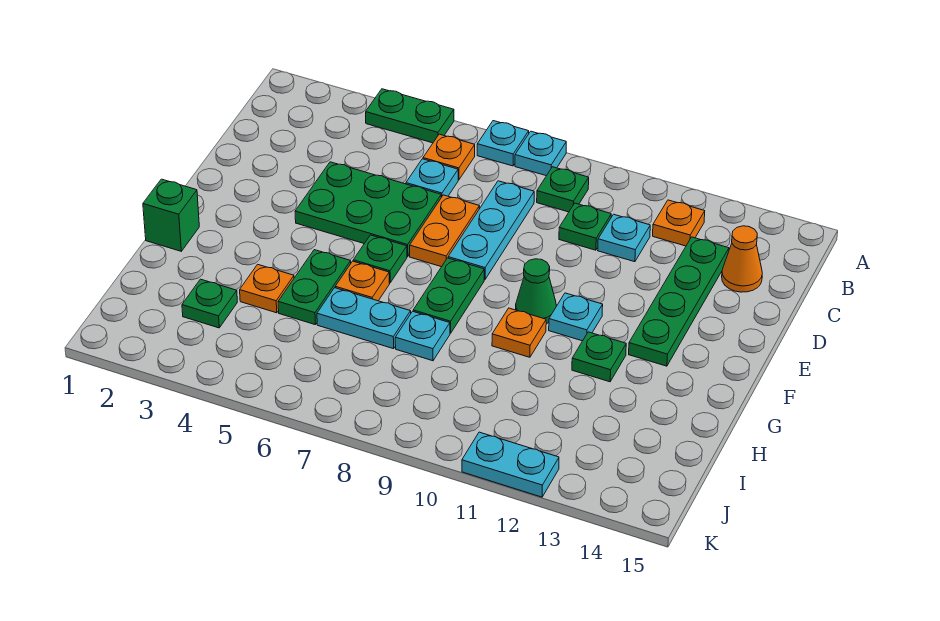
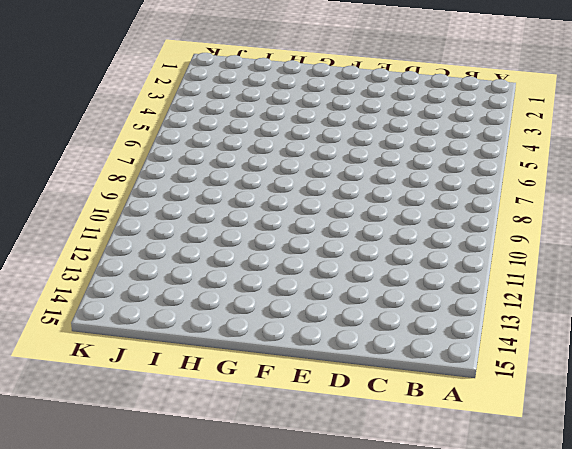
none -> green plate A4:A5 level 1
none -> cyan plate A7 level 1
none -> cyan plate A8 level 1

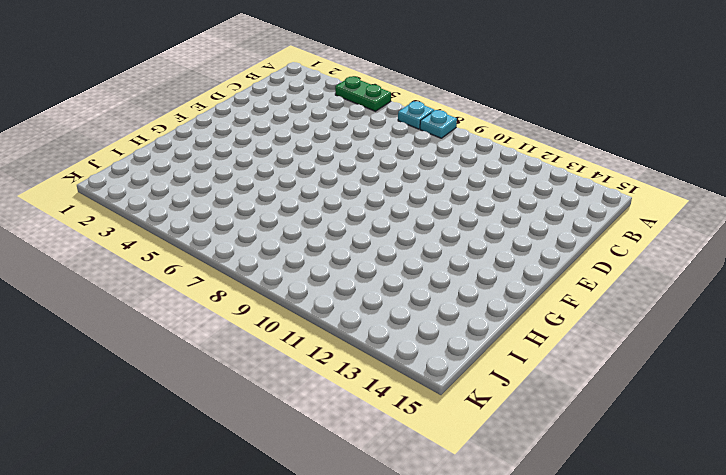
none -> orange plate B6 level 1
none -> green plate B9 level 1
none -> orange plate B12 level 1

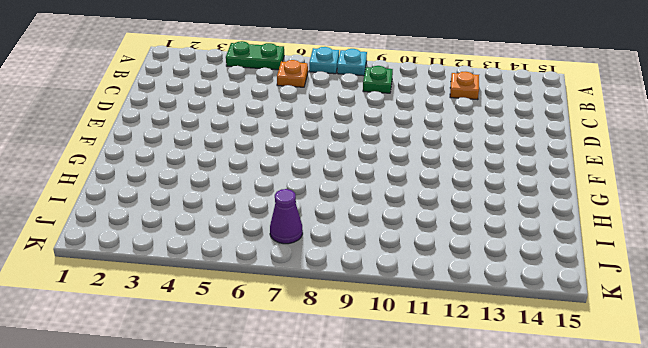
purple cone J7 level 1 -> none
none -> cyan plate C6 level 1
none -> cyan plate C8:E8 level 1
none -> green plate C10 level 1

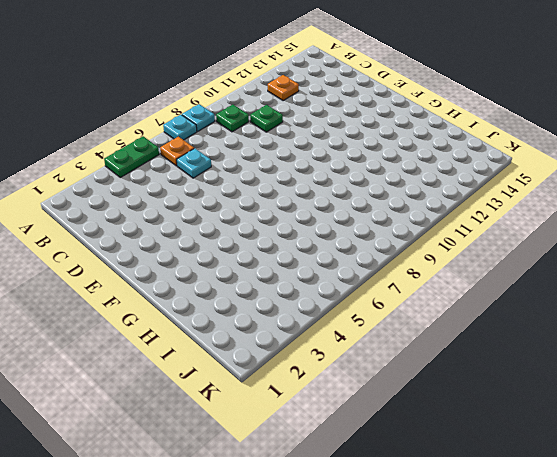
none -> cyan plate C8:E8 level 1
none -> cyan plate C11 level 1
none -> green plate C13:F13 level 1

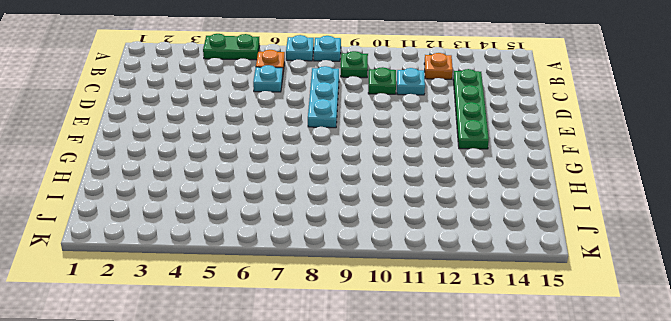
none -> orange cone C14 level 1
none -> green plate D4:E6 level 1
none -> orange plate D7:E7 level 1

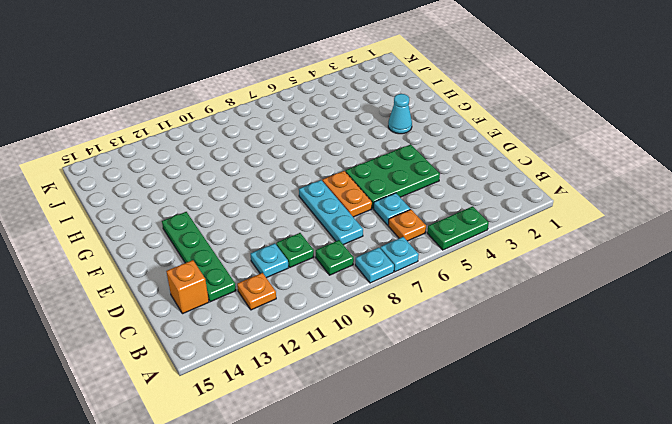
orange brick C14 level 1 -> orange cone C14 level 1
cyan cone G3 level 1 -> none
none -> green plate F6 level 1
none -> green plate F8:G8 level 1
none -> green cone F10 level 1

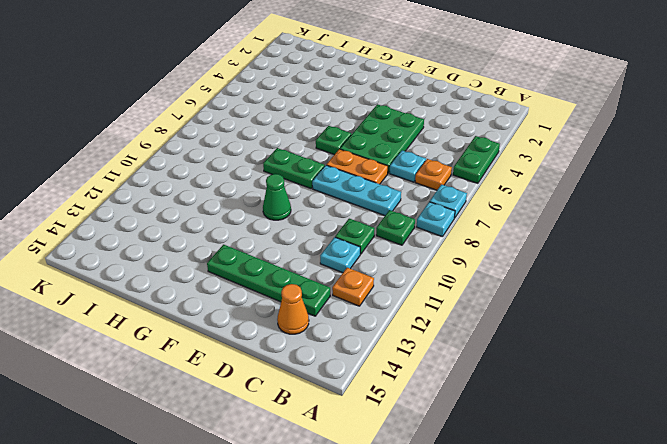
none -> cyan plate F11 level 1
none -> green brick G1 level 1
none -> green plate G5:H5 level 1

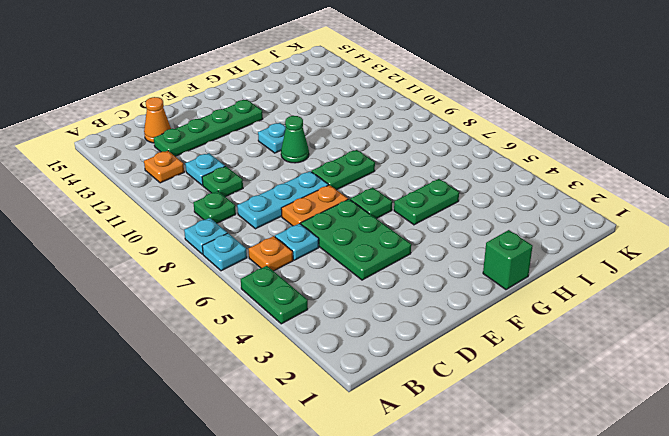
none -> orange plate G6 level 1
none -> orange plate G10 level 1
none -> green plate G12 level 1

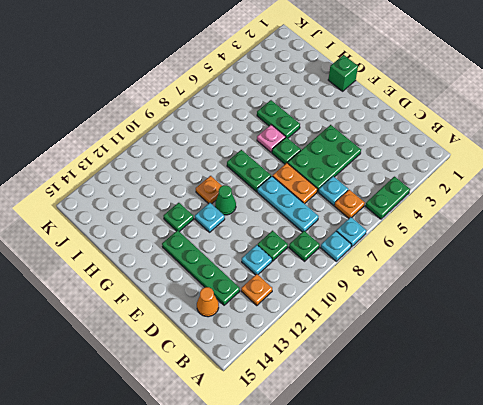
pink plate G6 level 1 -> orange plate G6 level 1
none -> orange plate H4 level 1
none -> cyan plate H6:H7 level 1
none -> cyan plate H8 level 1

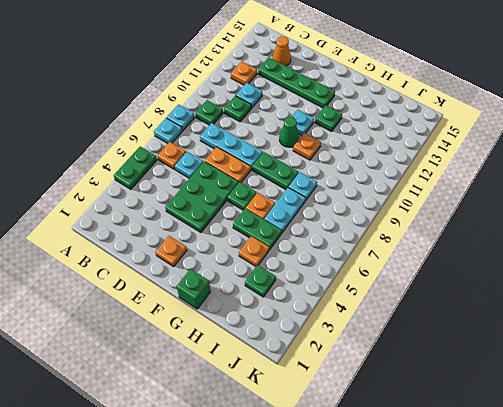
orange plate E2 level 1 -> none
none -> cyan plate K11:K12 level 1

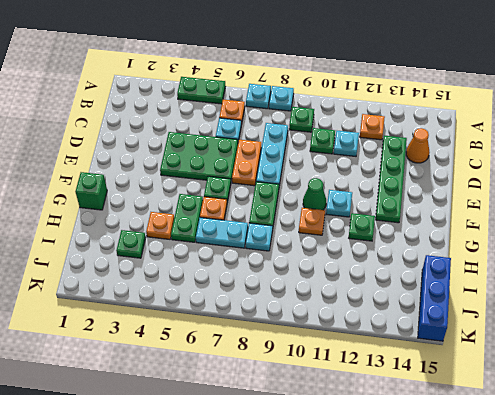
blue brick I15:K15 level 1 -> none
none -> cyan plate K11:K12 level 1

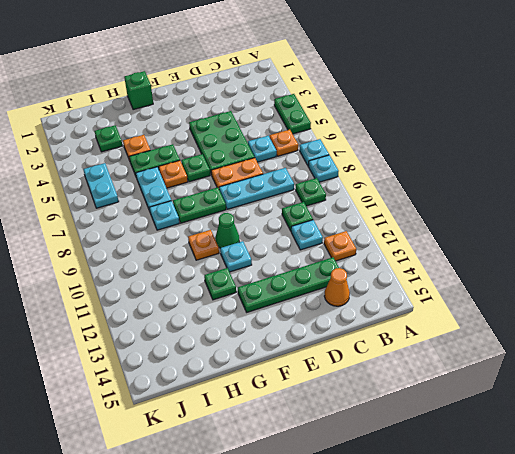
cyan plate J5:J6 level 1 -> cyan plate K11:K12 level 1

